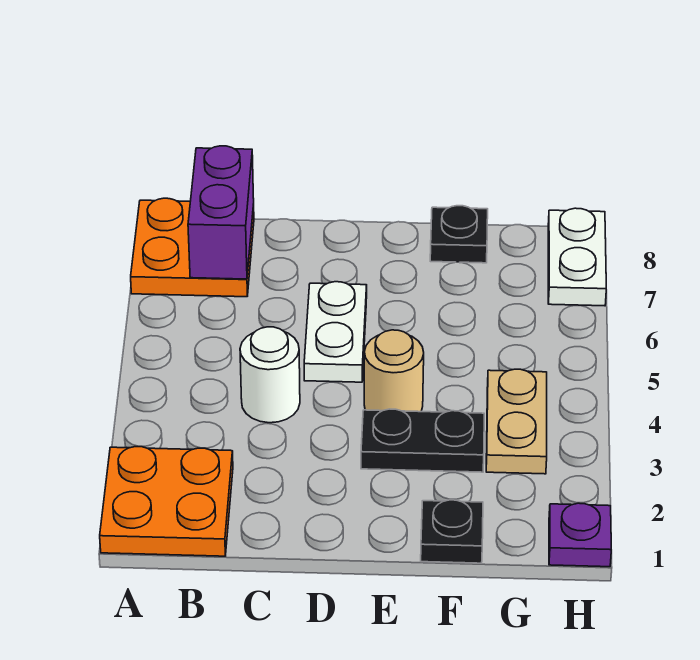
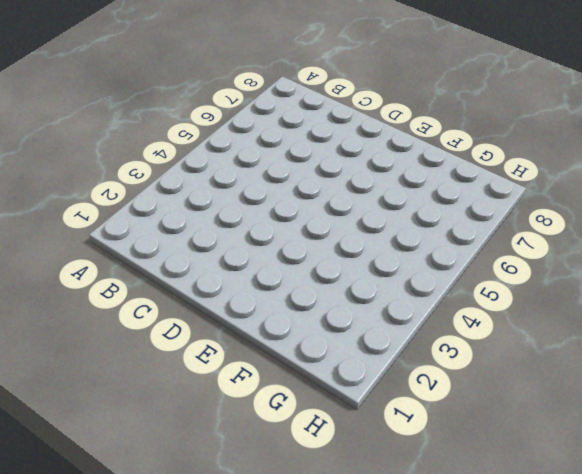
none -> orange plate A1:B2 level 1
none -> orange plate A7:B8 level 1
none -> white round brick C4 level 1

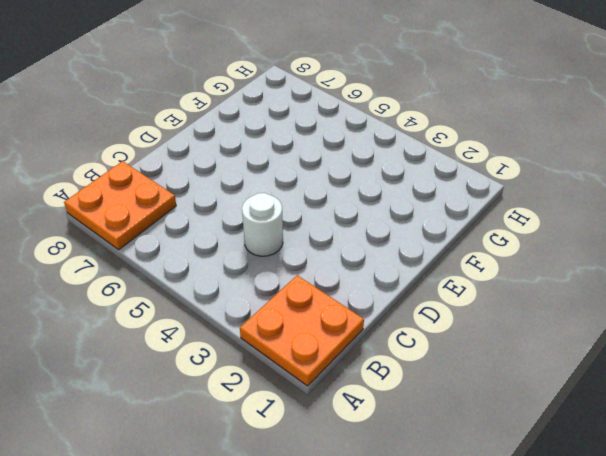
none -> white plate D5:D6 level 1
none -> black plate E3:F3 level 1
none -> tan round brick E4 level 1

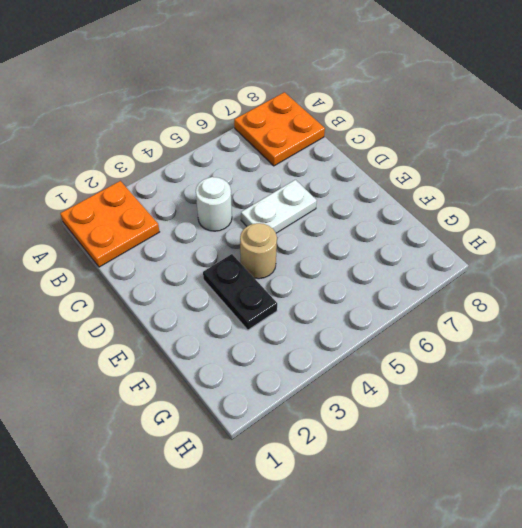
none -> black plate F1 level 1
none -> black plate F8 level 1
none -> tan plate G3:G4 level 1

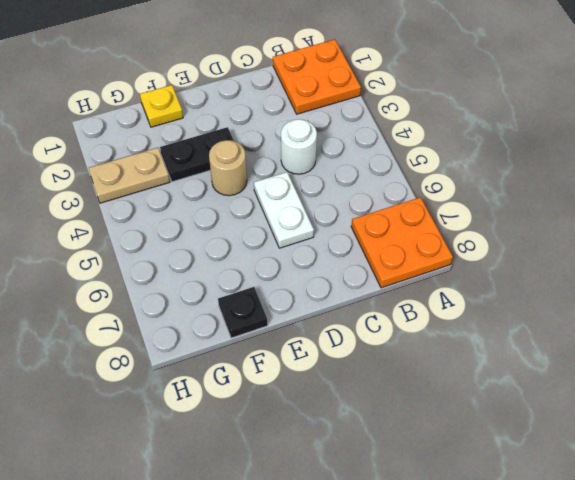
yellow plate F1 level 1 -> black plate F1 level 1
tan plate G3:H3 level 1 -> tan plate G3:G4 level 1
none -> purple plate H1 level 1
none -> white plate H7:H8 level 1
none -> purple brick B7:B8 level 2

